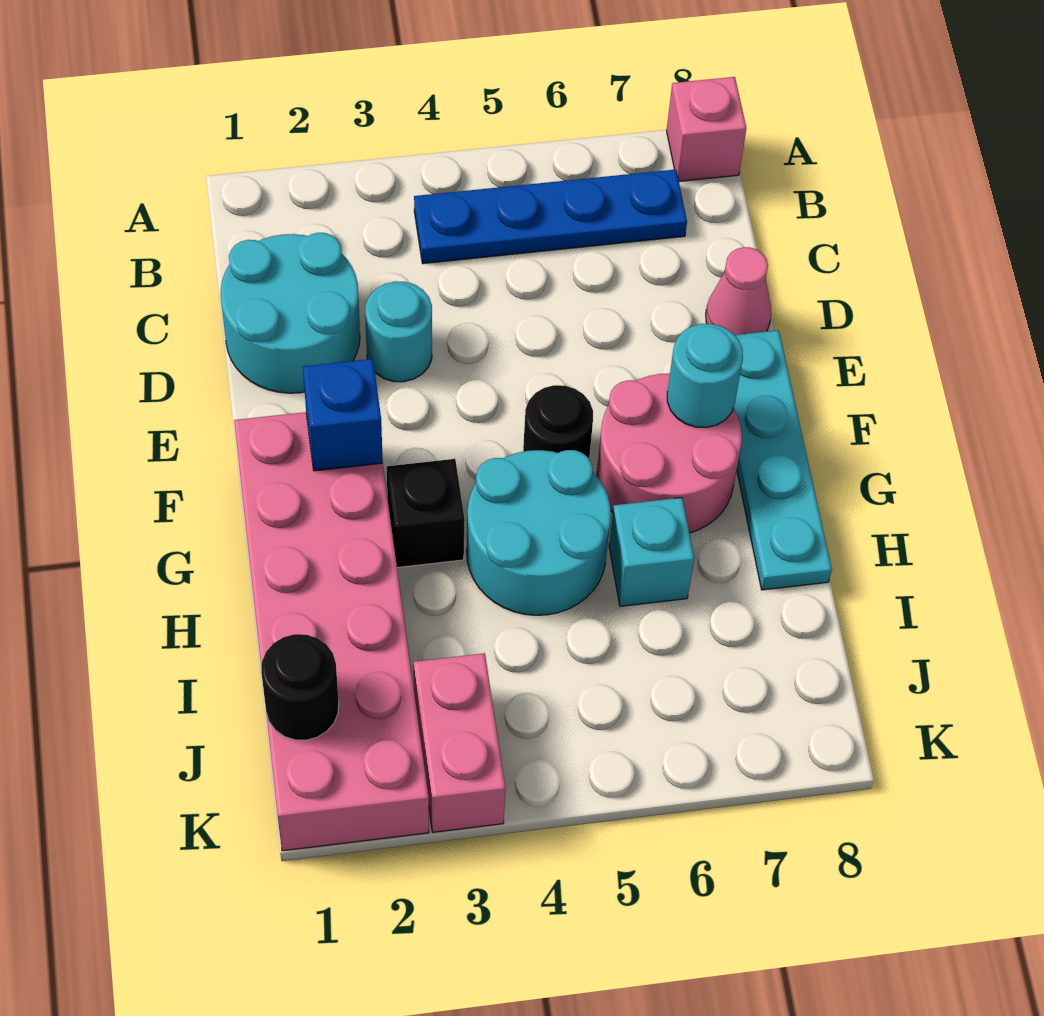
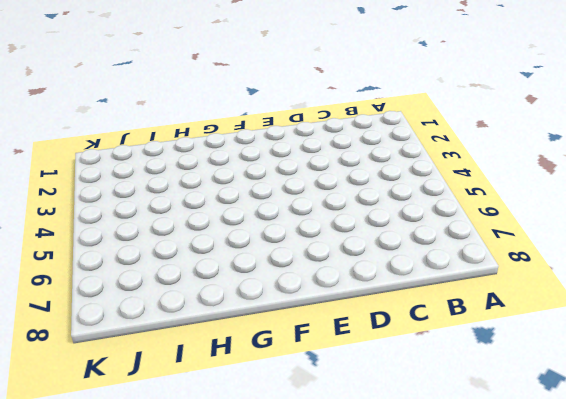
none -> pink brick A8 level 1
none -> blue plate B4:B7 level 1
none -> cyan round brick C1:D2 level 1

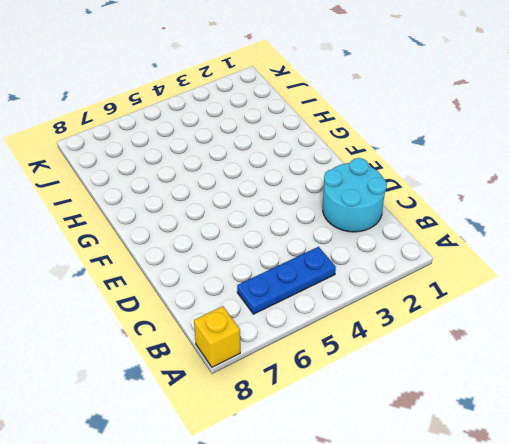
yellow brick A8 level 1 -> pink brick A8 level 1
blue plate B4:B6 level 1 -> blue plate B4:B7 level 1
none -> cyan round brick D3 level 1
none -> pink cone D8 level 1
none -> cyan plate E8:H8 level 1

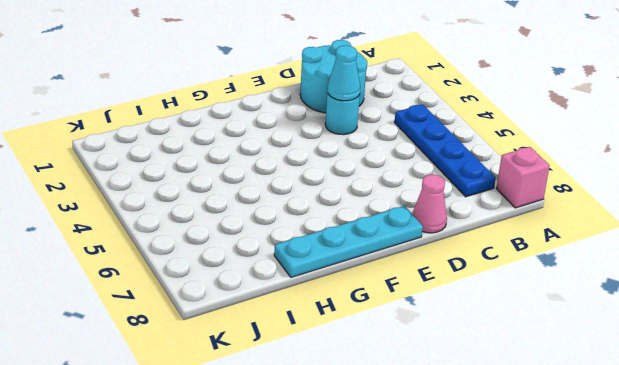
cyan cone D3 level 2 -> none
none -> pink brick F1:K2 level 1
none -> black round brick F5 level 1
none -> pink round brick F6:G7 level 1

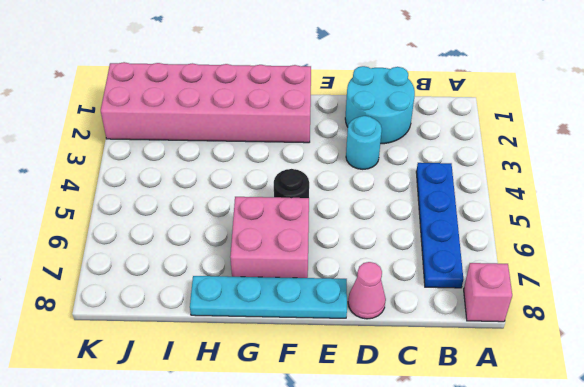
pink brick F6:G7 level 1 -> pink round brick F6:G7 level 1
none -> black brick G3 level 1
none -> cyan round brick G4:H5 level 1
none -> cyan brick H6 level 1

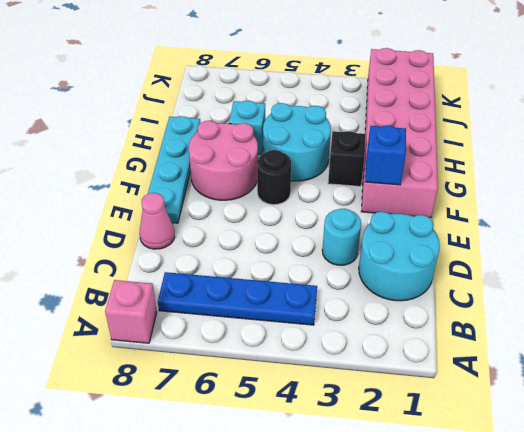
none -> pink brick J3:K3 level 1
none -> cyan round brick F7 level 2
none -> black round brick J1 level 2

